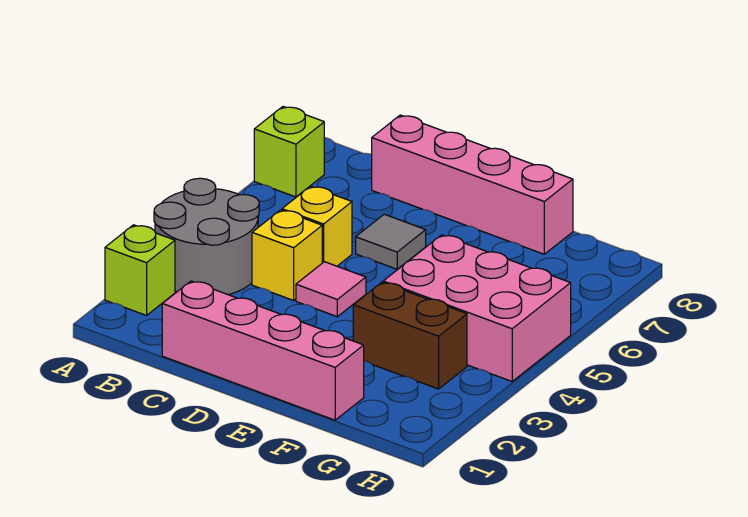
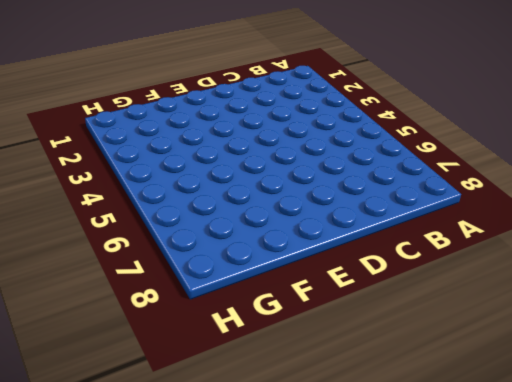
none -> lime brick A2 level 1
none -> grey round brick A3:B4 level 1

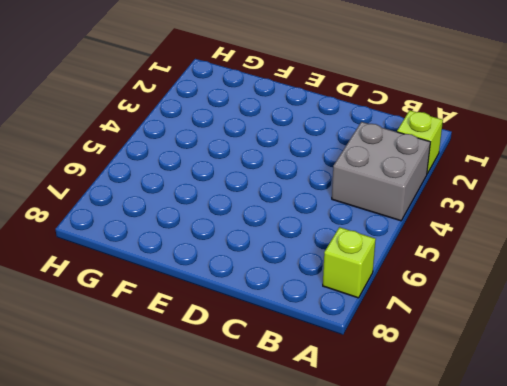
grey brick A3:B4 level 1 -> grey round brick A3:B4 level 1
none -> pink brick C1:F1 level 1
none -> yellow brick C4 level 1

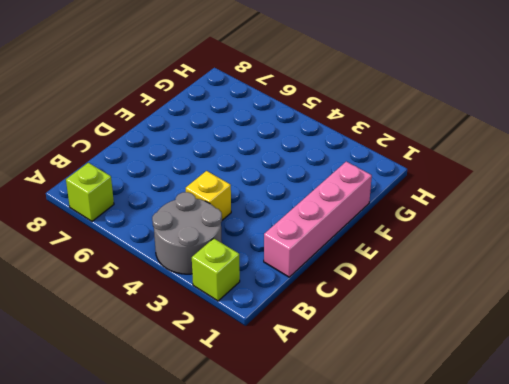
none -> yellow brick C5 level 1
none -> pink brick C8:F8 level 1

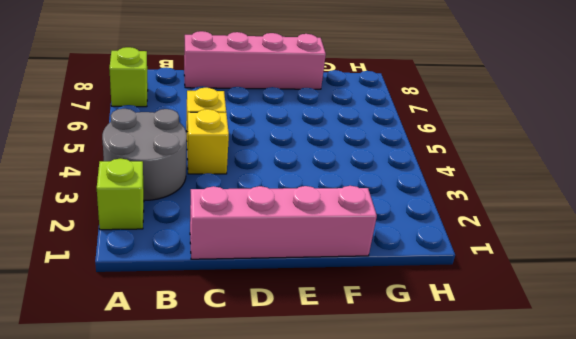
none -> pink tile D4 level 1
none -> grey tile D6 level 1

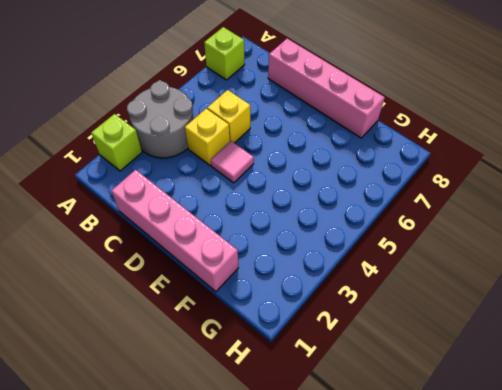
none -> grey tile D6 level 1
none -> brown brick F3:G3 level 1

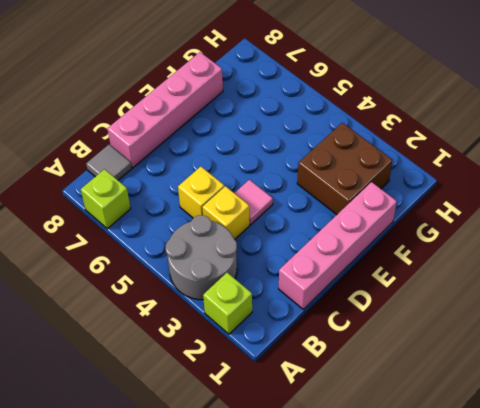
grey tile B8 level 1 -> grey tile D6 level 1
brown brick F2:G3 level 1 -> brown brick F3:G3 level 1
none -> pink brick F4:H5 level 1

